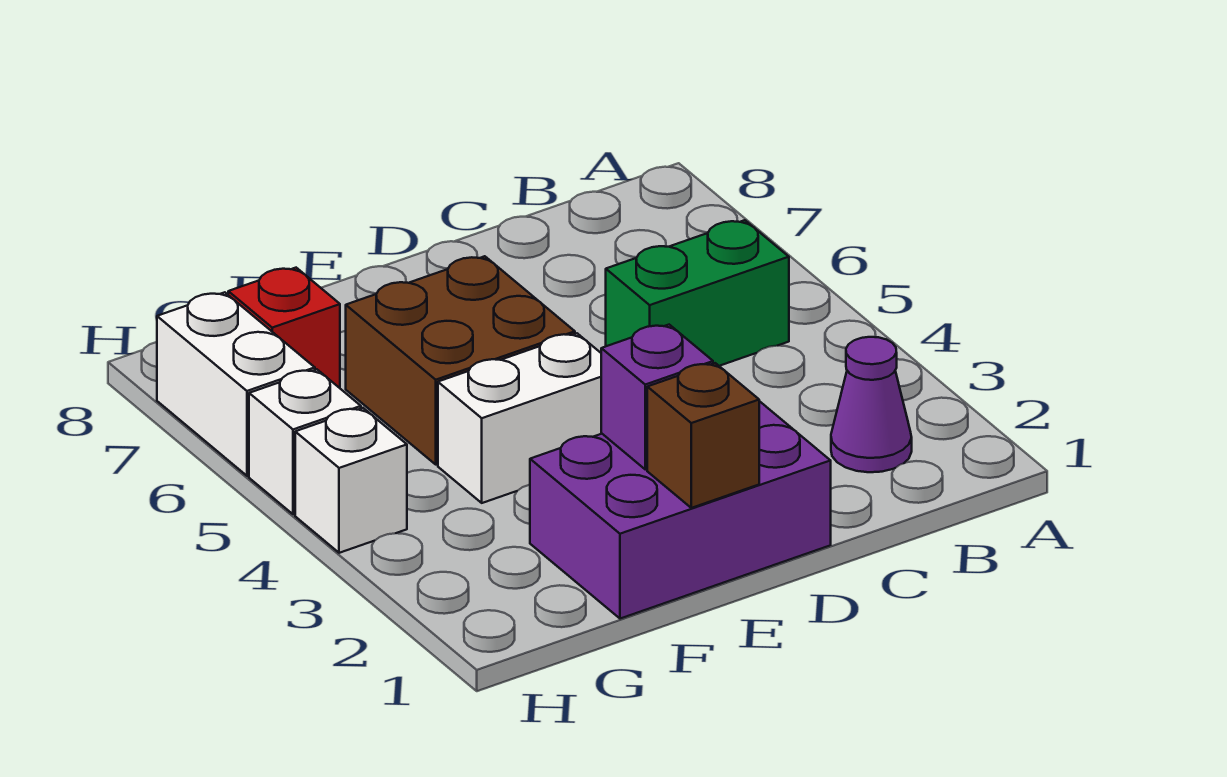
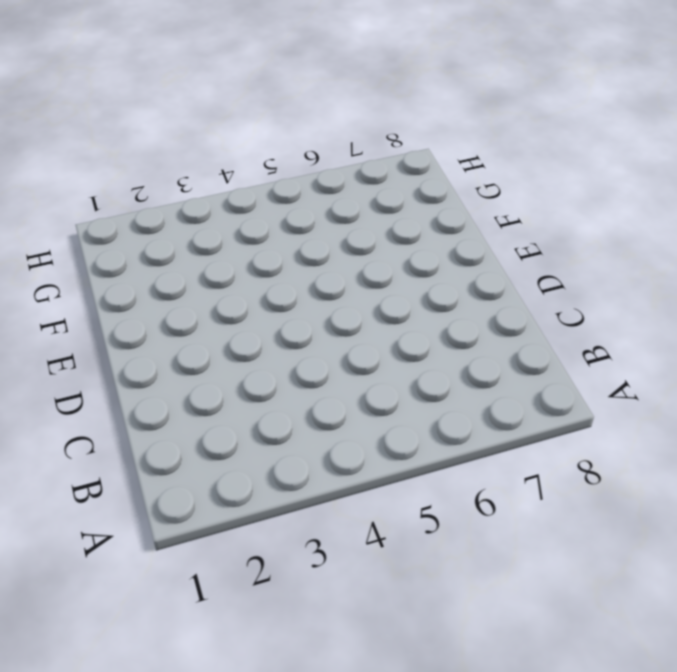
none -> purple cone B2 level 1
none -> green brick B5:C5 level 1

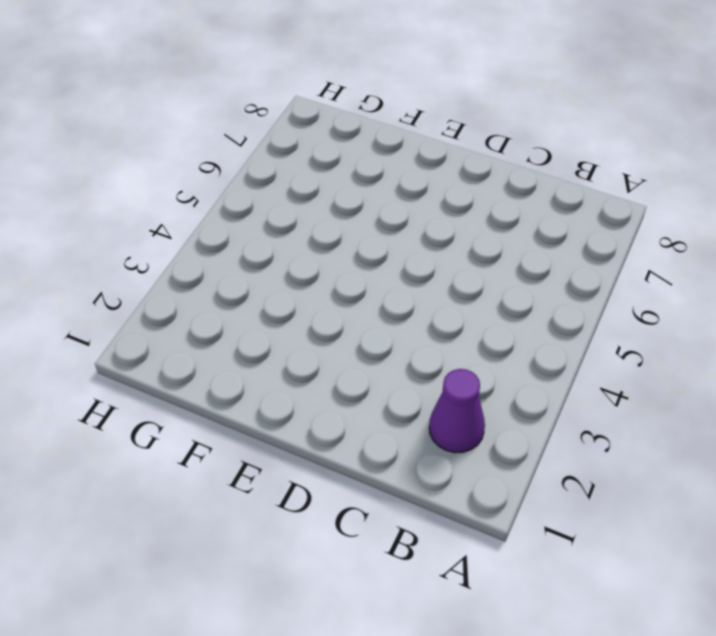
none -> green brick B5:C5 level 1
none -> purple brick D1:F2 level 1

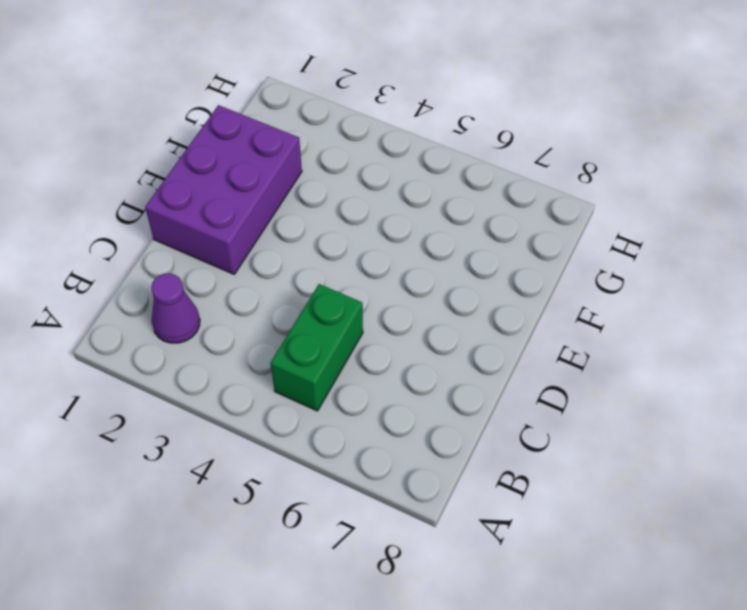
none -> white brick E4:F4 level 1
none -> brown brick E5:F6 level 1

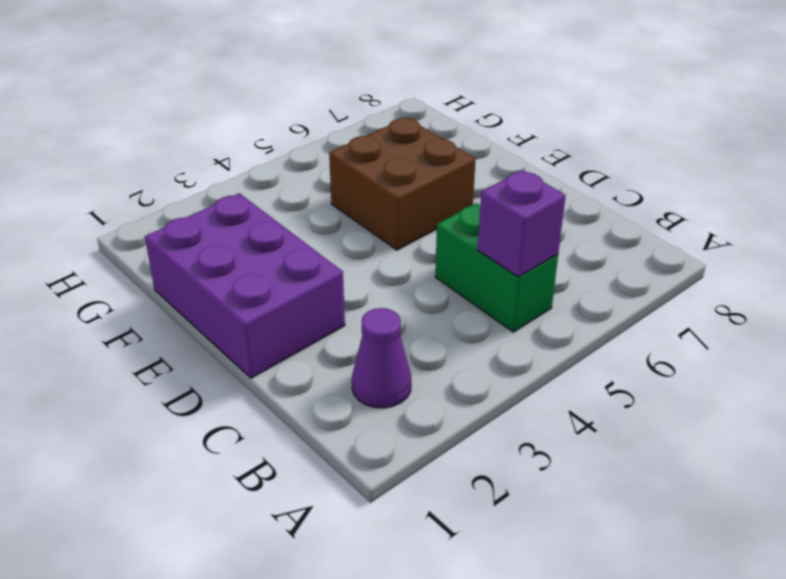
purple brick B5 level 2 -> purple brick E2 level 2
none -> white brick E4:F4 level 1
none -> red brick G7 level 1

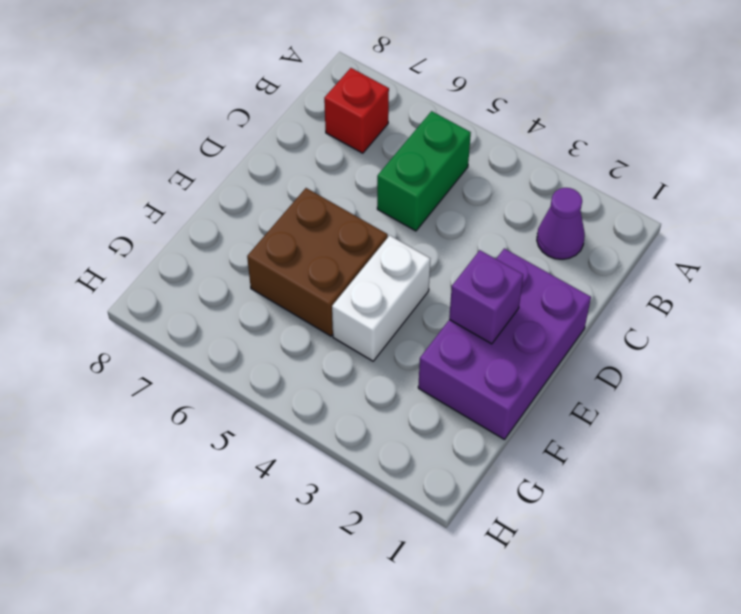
red brick B7 level 1 -> red brick G7 level 1
none -> white brick H4 level 1
none -> white brick H5 level 1

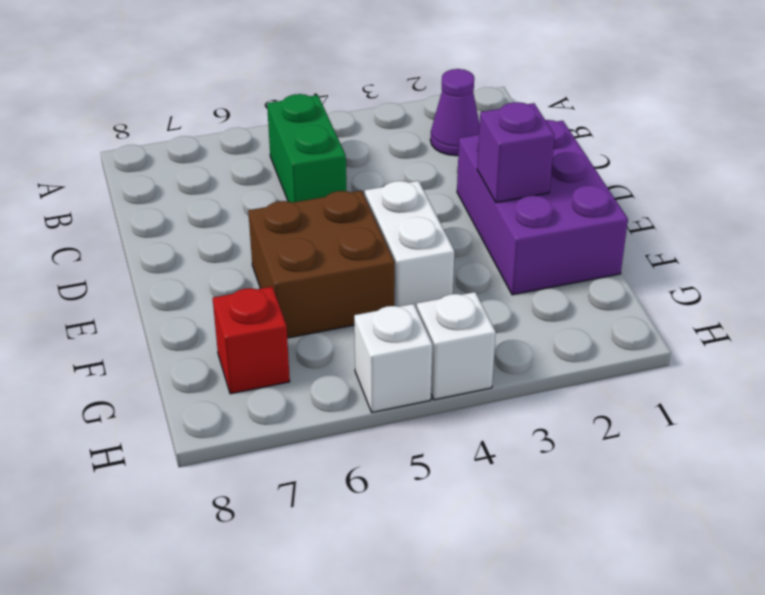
none -> white brick H6:H7 level 1
none -> brown brick E1 level 2

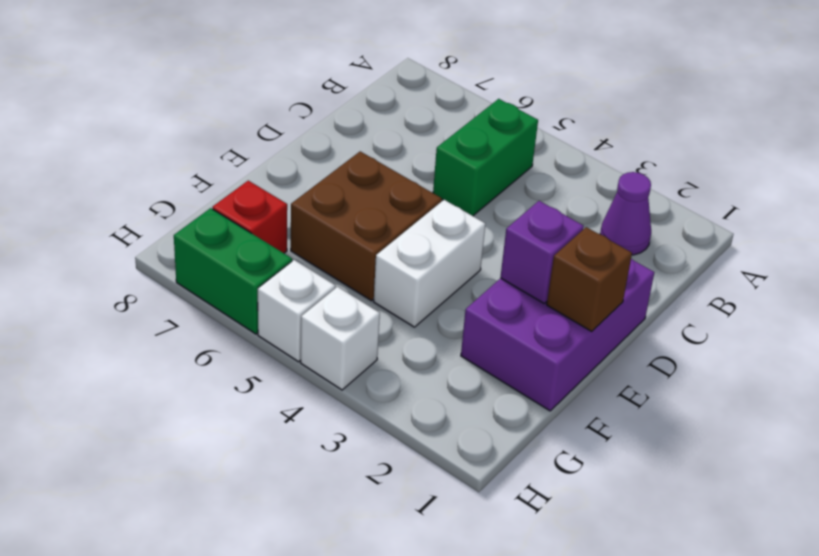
green brick H6:H7 level 1 -> white brick H6:H7 level 1

